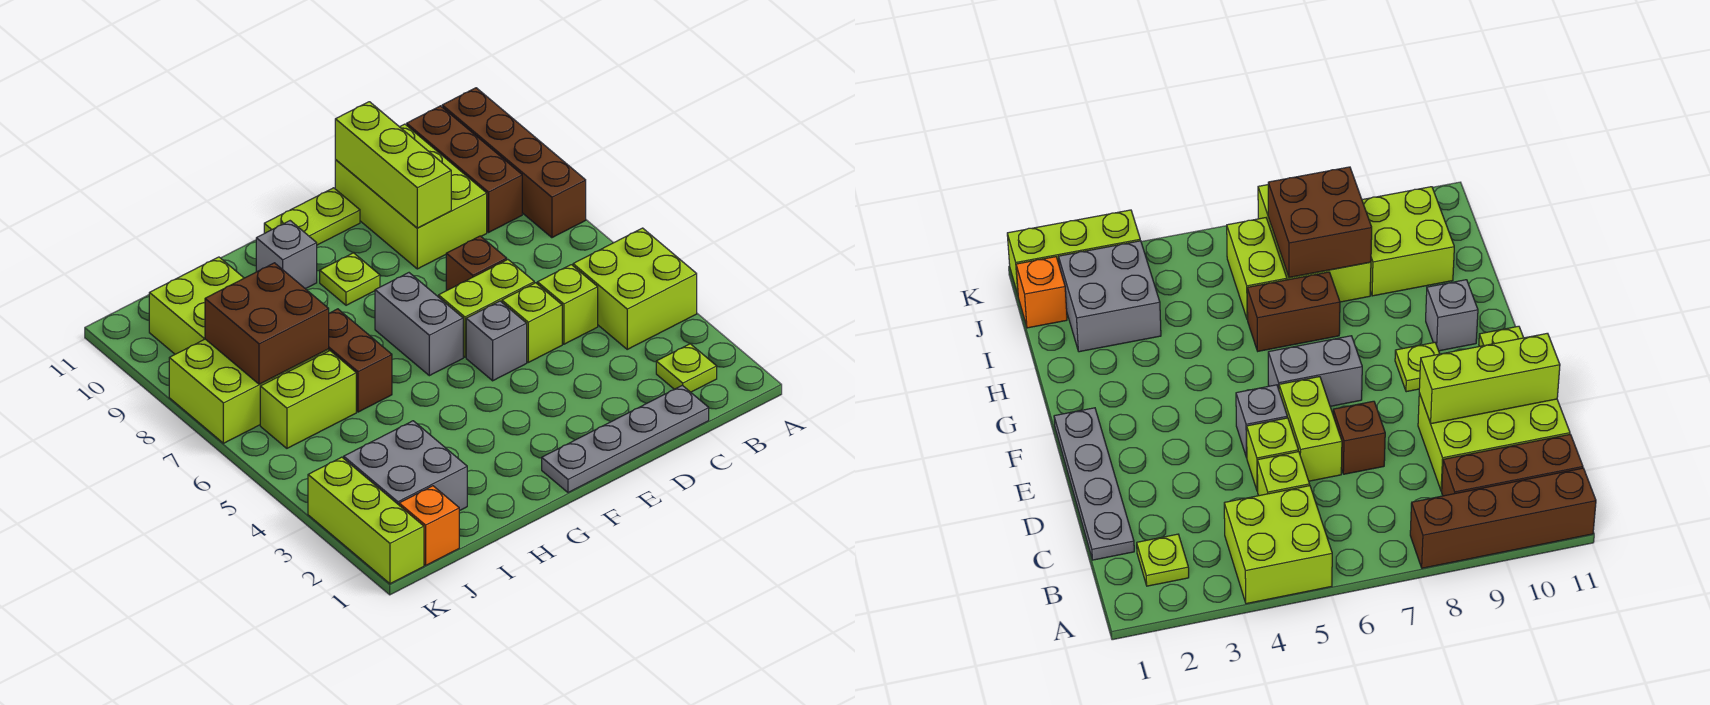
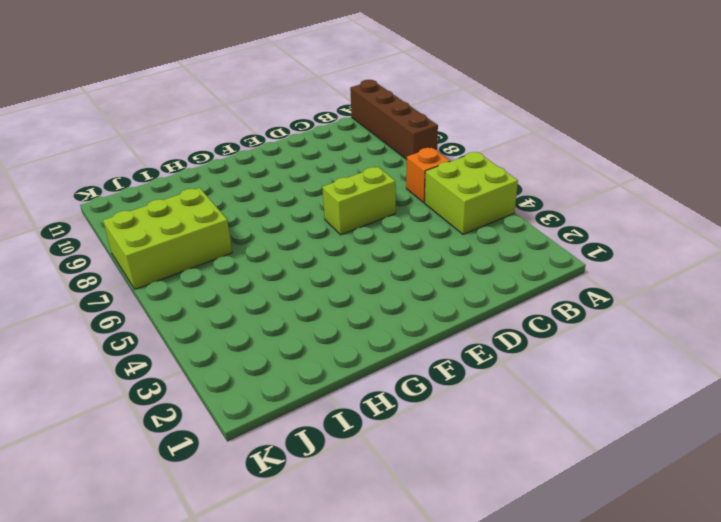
orange brick B6 level 1 -> orange brick J1 level 1
none -> lime plate B2 level 1
none -> brown brick B9:B11 level 1
none -> grey plate C1:F1 level 1

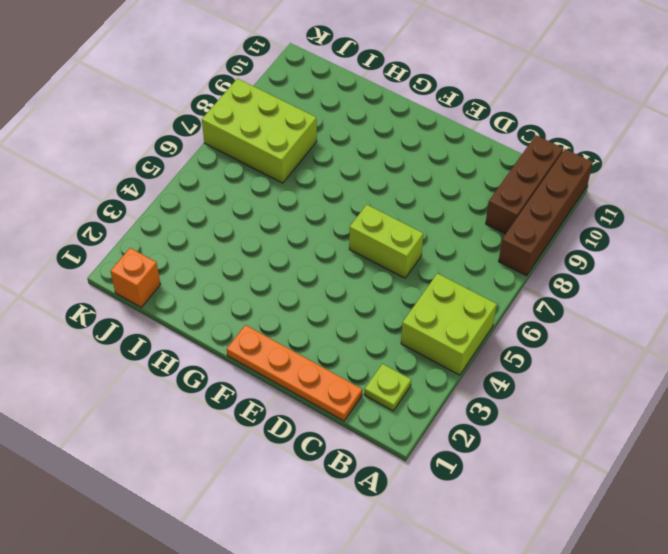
orange plate C1:F1 level 1 -> grey plate C1:F1 level 1
none -> lime brick C5 level 1
none -> lime brick C9:D11 level 1
none -> lime brick D5 level 1

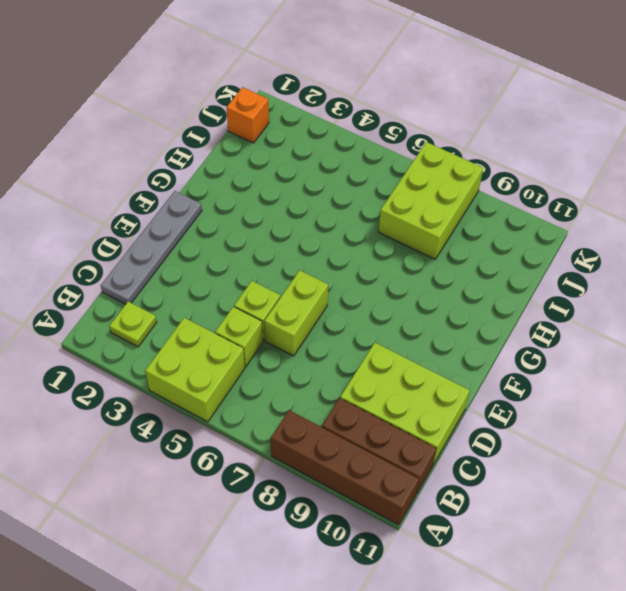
none -> brown brick D7 level 1
none -> grey brick E5 level 1
none -> lime plate E11:F11 level 1

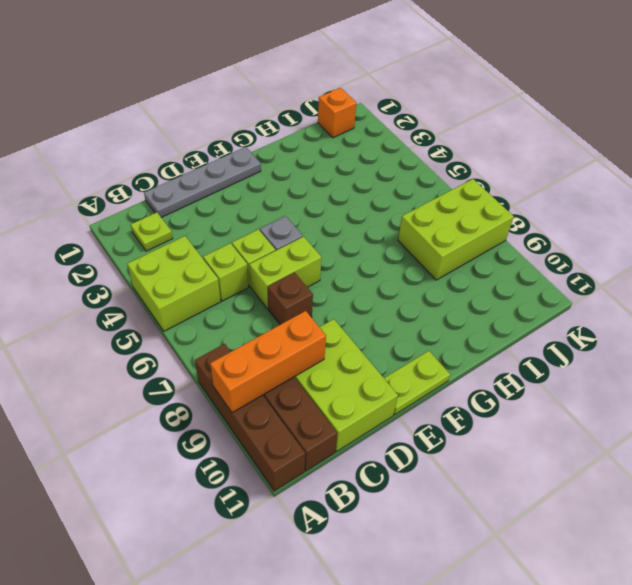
orange brick A9:C9 level 2 -> none
none -> grey brick F6:F7 level 1
none -> lime plate F9 level 1
none -> grey brick G10 level 1

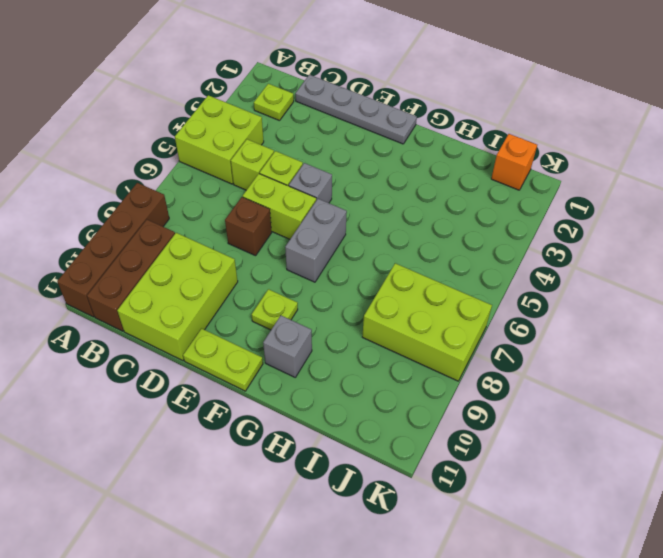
none -> brown brick H6:H7 level 1
none -> grey brick I2:J3 level 1
none -> lime brick I6:J6 level 1

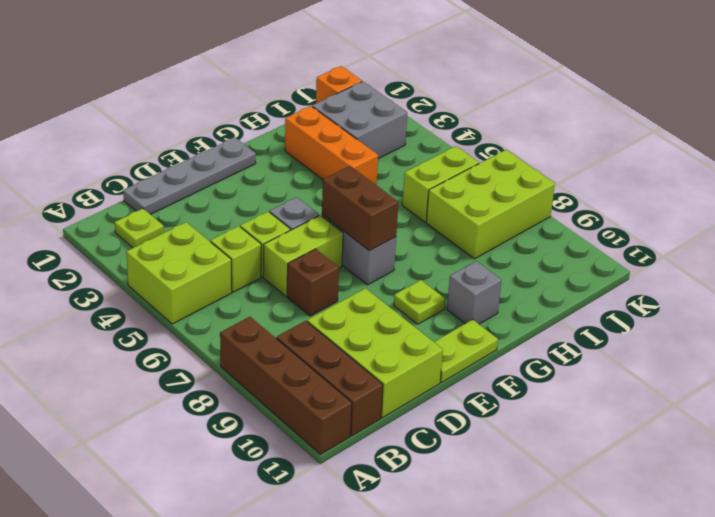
brown brick F6:F7 level 2 -> brown brick H6:H7 level 1
orange brick H2:H4 level 1 -> none
none -> lime brick I9:J10 level 1
none -> lime brick K1:K3 level 1
none -> lime brick D9:D11 level 2

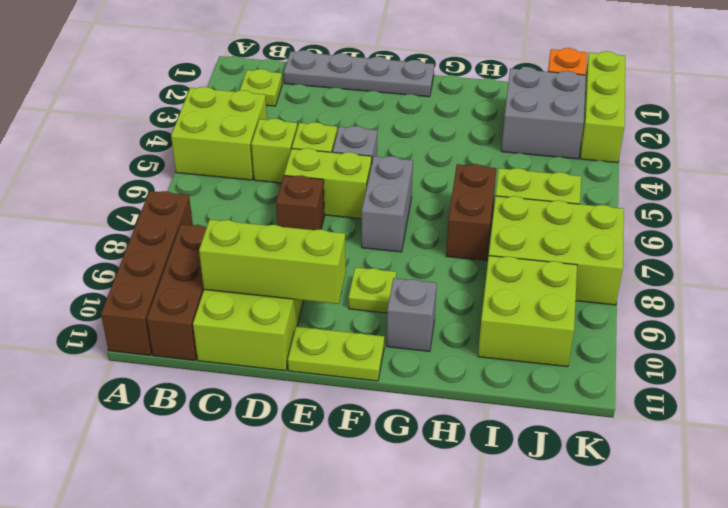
lime brick C10:E10 level 2 -> lime brick D9:D11 level 2
none -> brown brick I7:J8 level 2

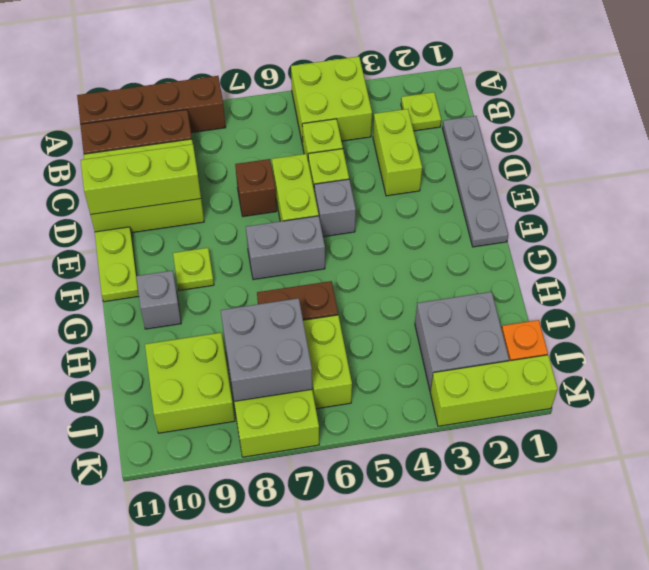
lime brick C3:D3 level 1 -> none
grey brick I7:J8 level 2 -> brown brick I7:J8 level 2

